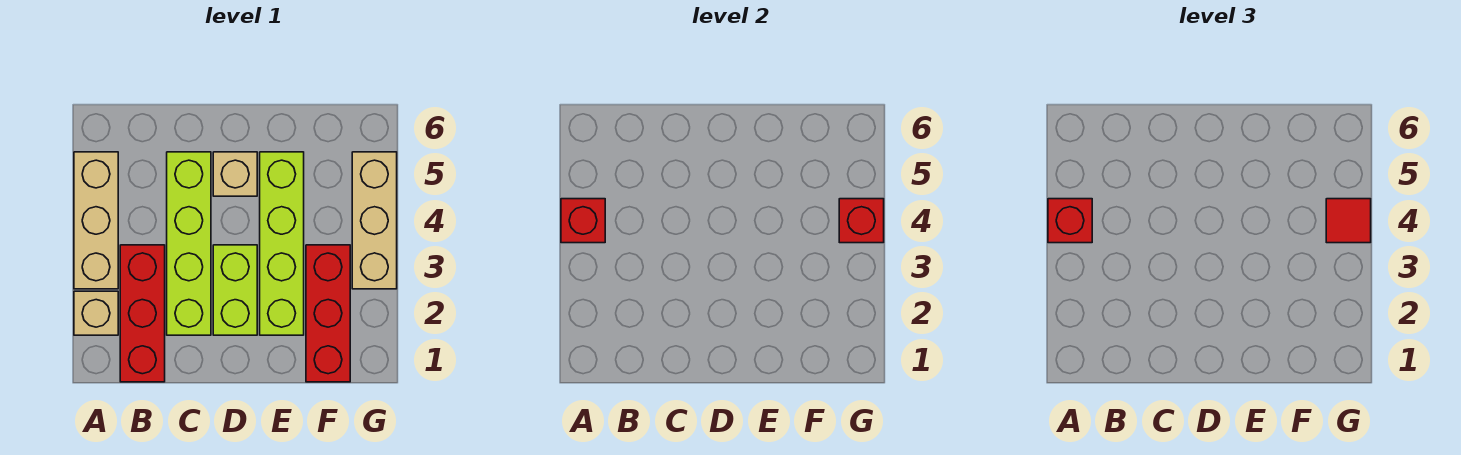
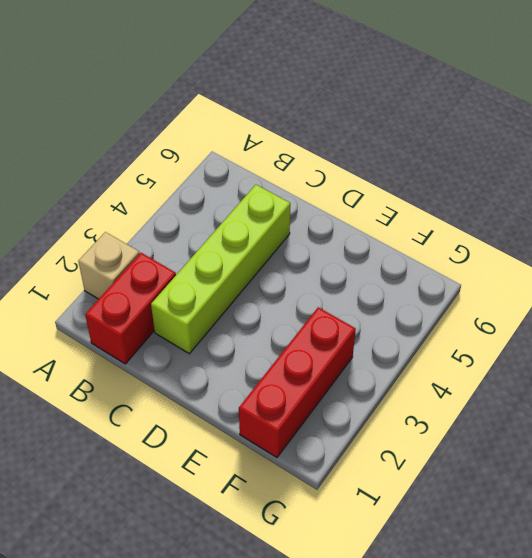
red brick B1:B2 level 1 -> red brick B1:B3 level 1
none -> tan brick A3:A5 level 1
none -> lime brick D2:D3 level 1
none -> tan brick D5 level 1

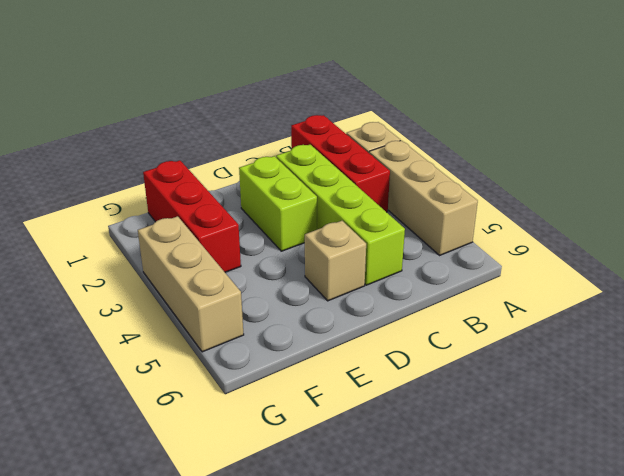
none -> lime brick E2:E5 level 1
none -> red brick A4 level 2
none -> red brick G4 level 2

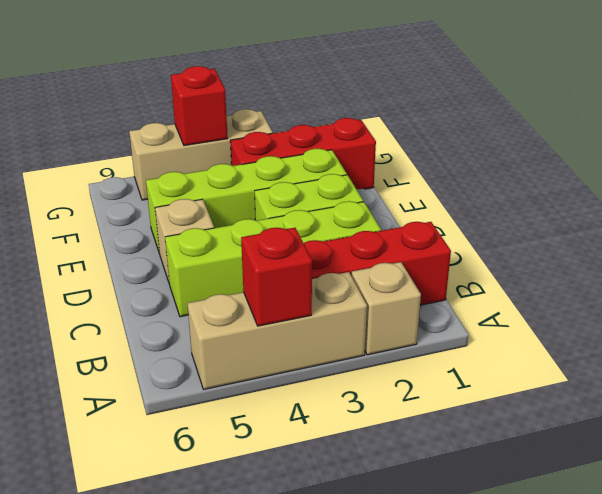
none -> red brick A4 level 3
none -> red tile G4 level 3

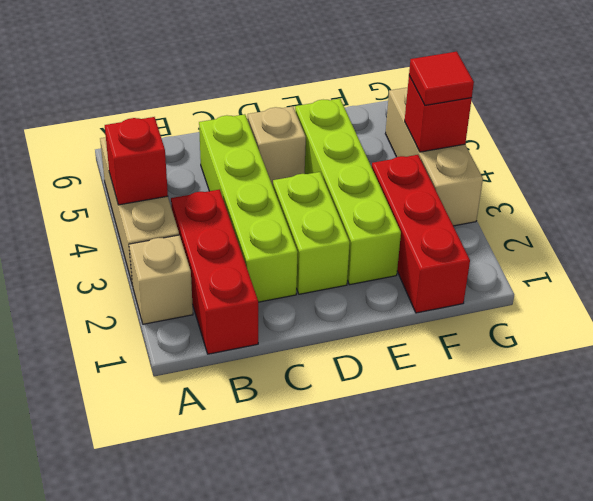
none -> red brick A4 level 3

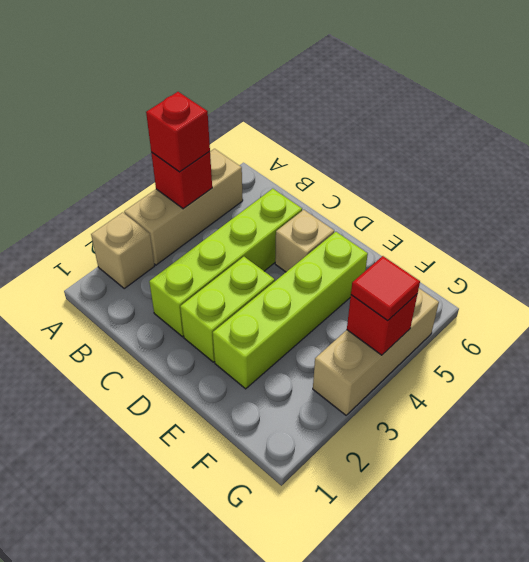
none -> red brick B1:B3 level 1
none -> red brick F1:F3 level 1

